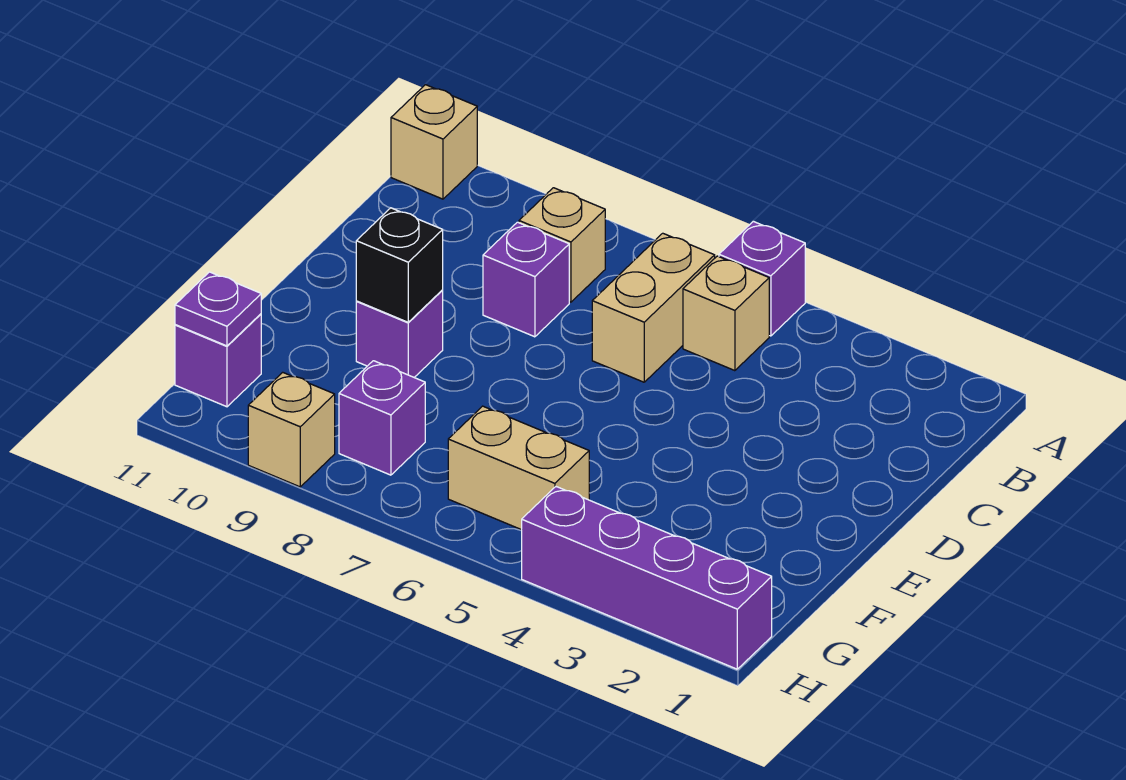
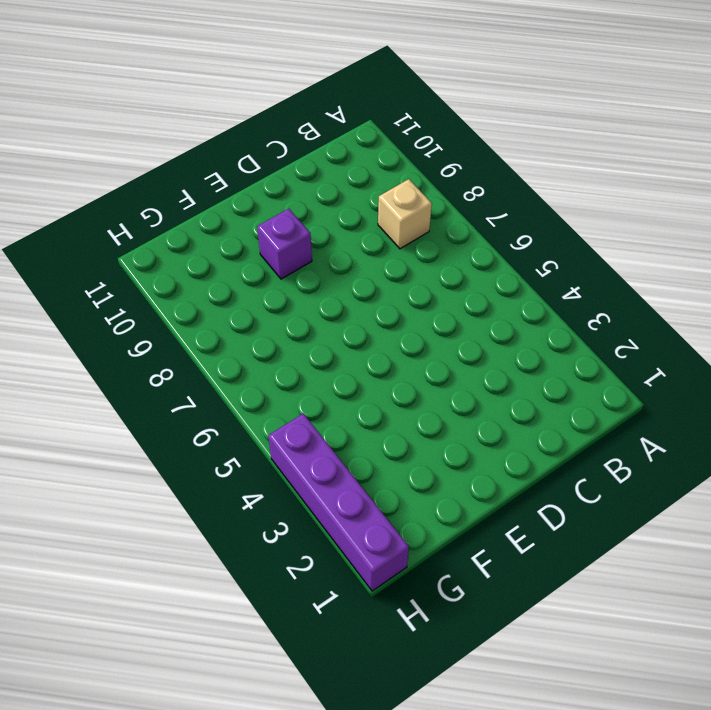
none -> purple brick A5 level 1
none -> tan brick A11 level 1
none -> tan brick B5 level 1

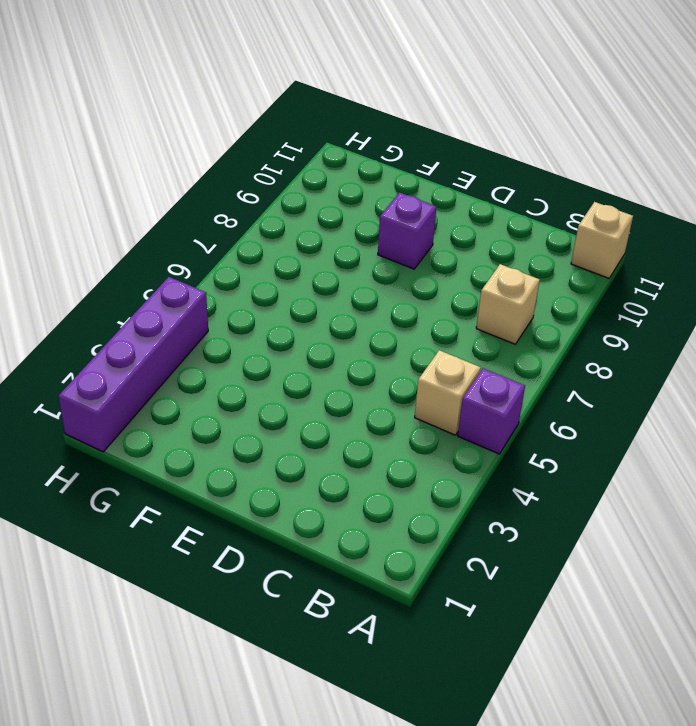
none -> tan brick B6:C6 level 1
none -> purple brick C8 level 1
none -> tan brick G5:G6 level 1

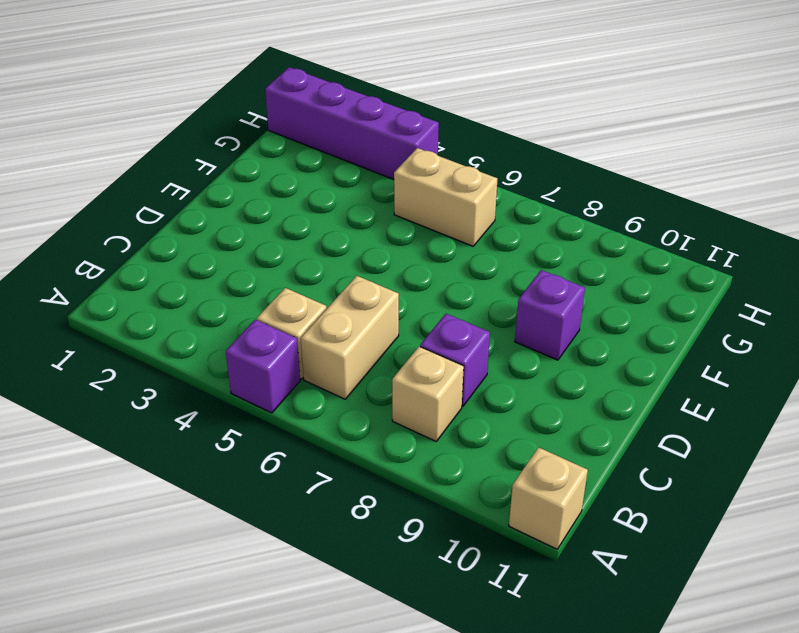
none -> purple brick G8 level 1
none -> purple brick G11 level 1
none -> tan brick H9 level 1

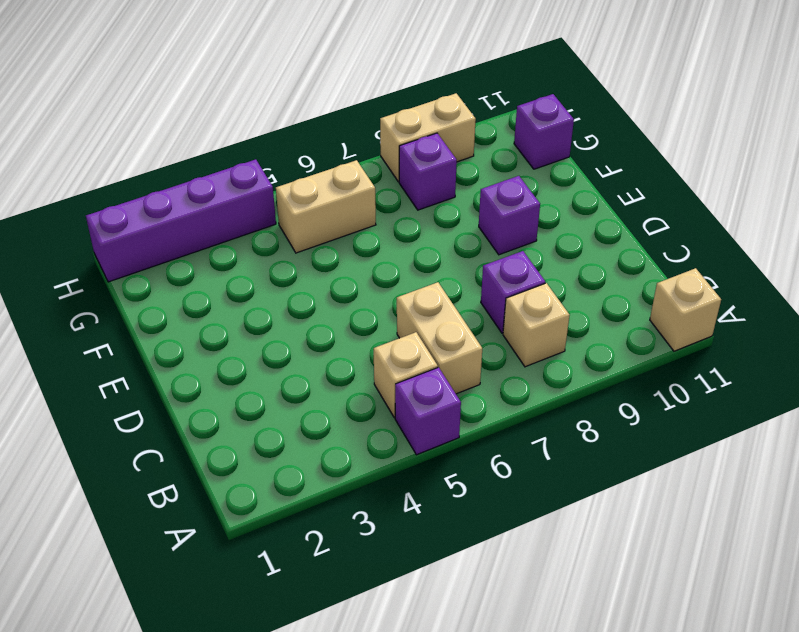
tan brick H8:H9 level 1 -> tan brick H9 level 1
none -> black brick E9 level 2
none -> purple plate G11 level 2

